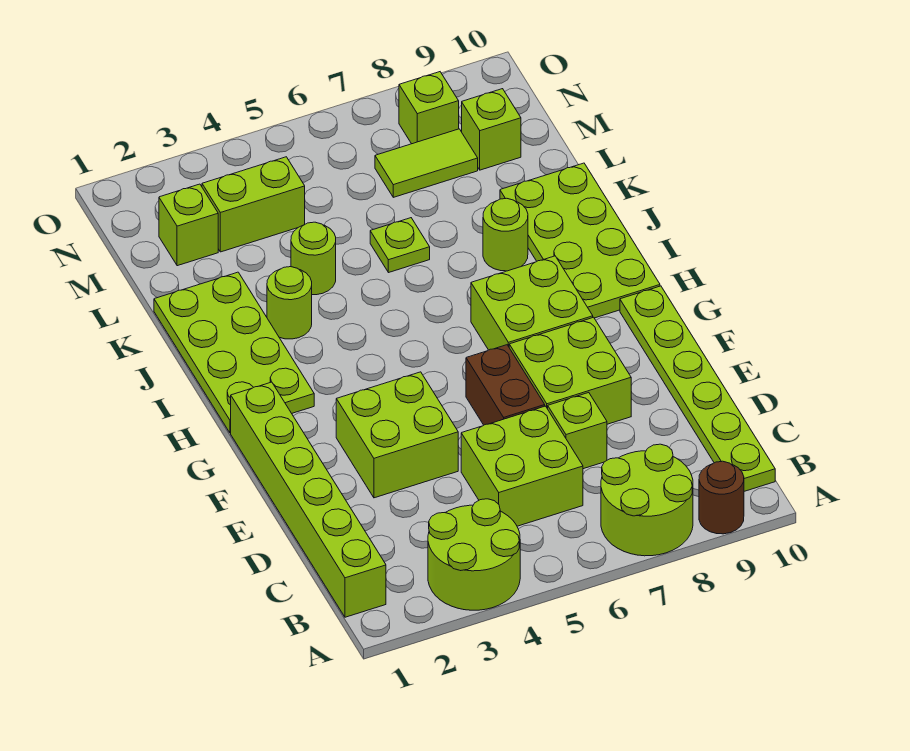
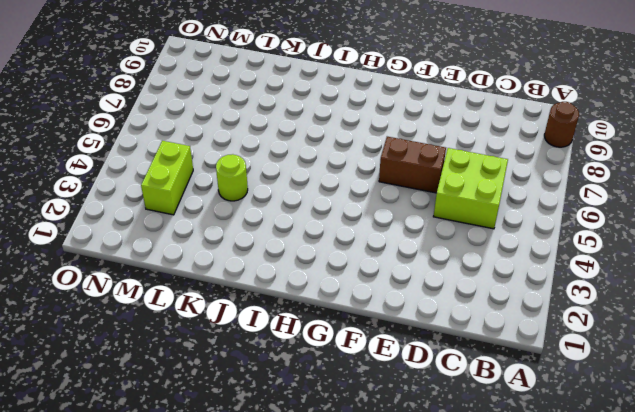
none -> lime round brick A3:B4 level 1
none -> lime round brick A7:B8 level 1
none -> lime brick B1:G1 level 1

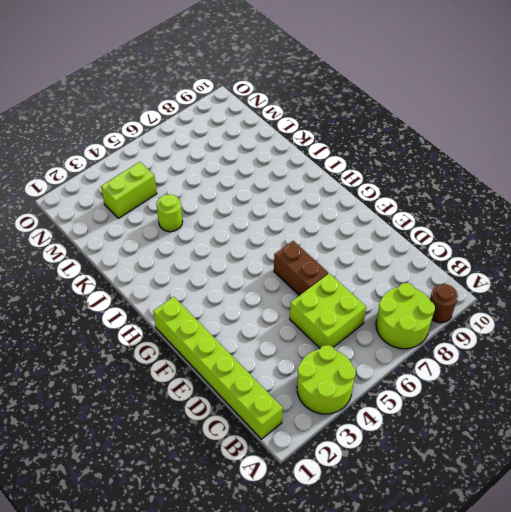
none -> lime plate B10:G10 level 1
none -> lime brick D7 level 1
none -> lime brick E3:F4 level 1

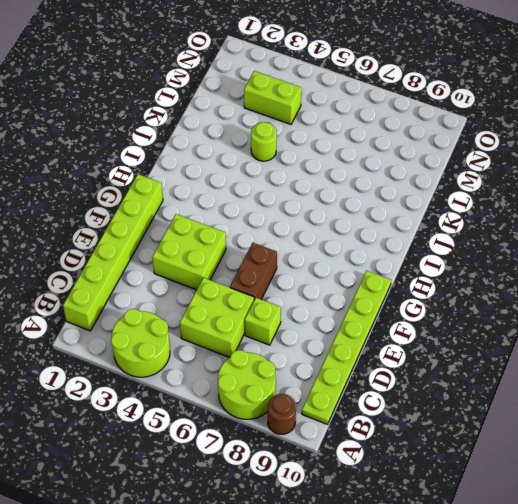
none -> lime brick E7:F8 level 1
none -> lime brick G7:H8 level 1
none -> lime plate H1:K2 level 1

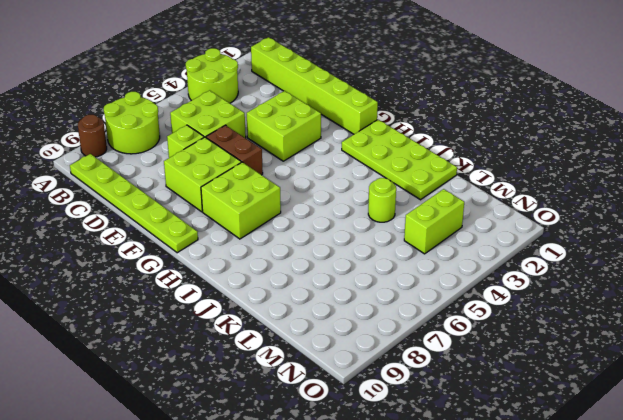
none -> lime plate H9:K10 level 1
none -> lime round brick J3 level 1
none -> lime round brick J8 level 1

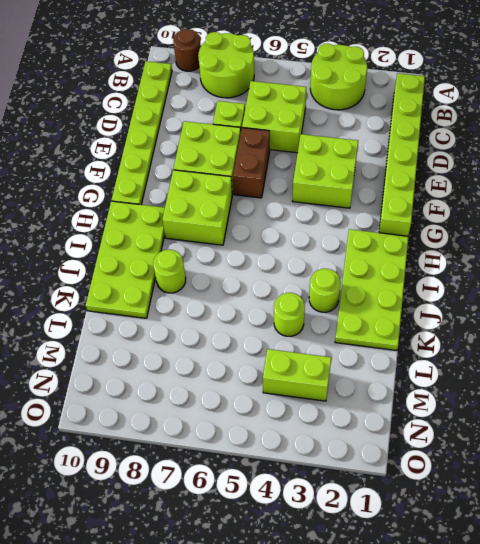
none -> lime plate K6 level 1
none -> lime brick M2 level 1
none -> lime tile M7:M8 level 1

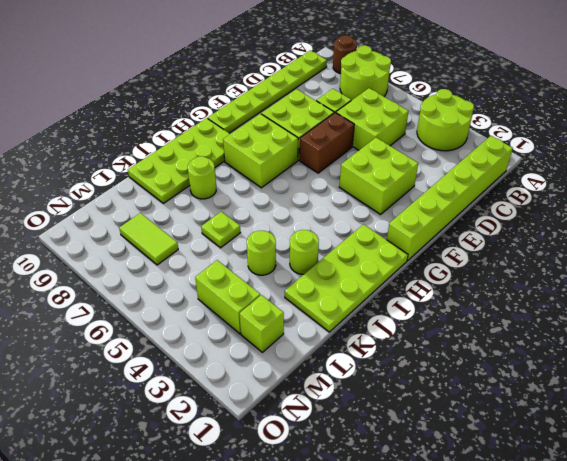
none -> lime brick M9 level 1
none -> lime brick N8 level 1

